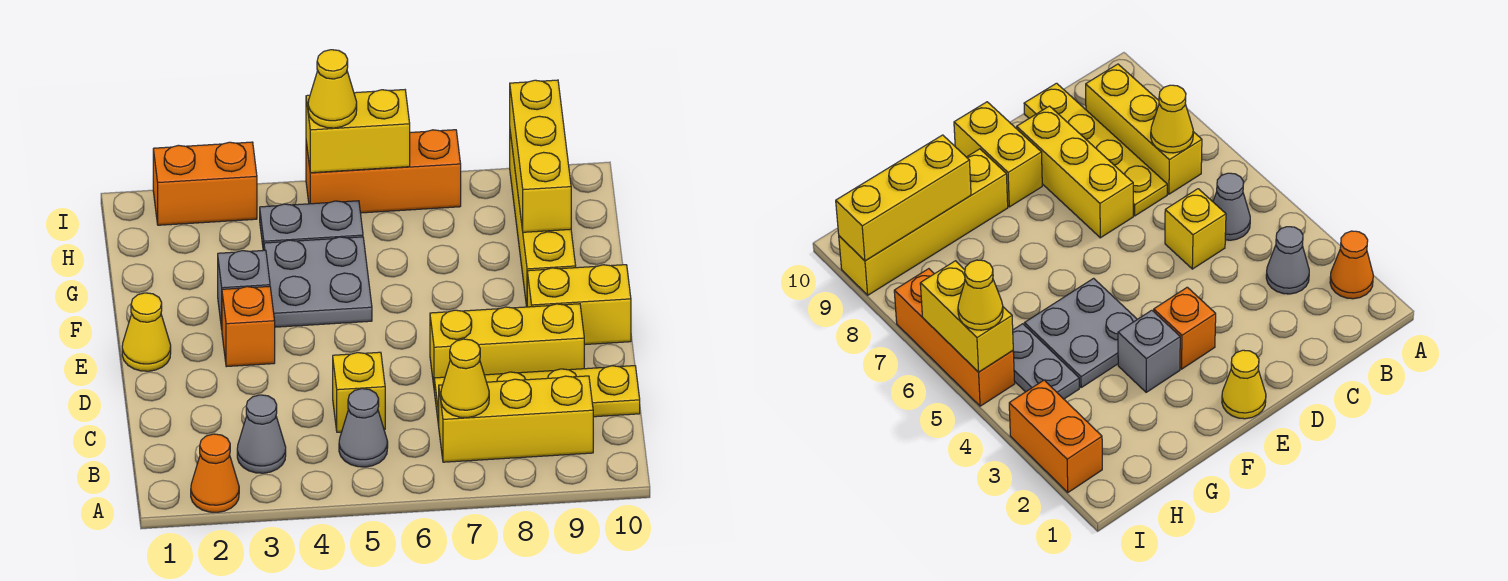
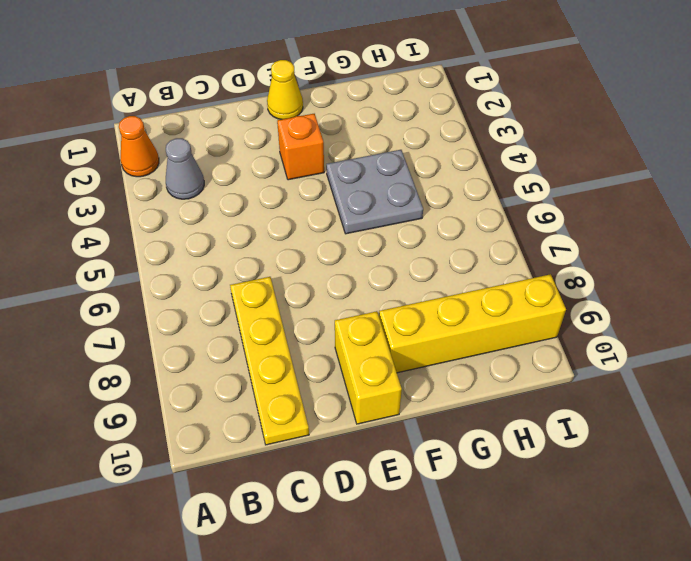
none -> grey cone B5 level 1
none -> yellow brick B7:B9 level 1
none -> yellow brick C5 level 1

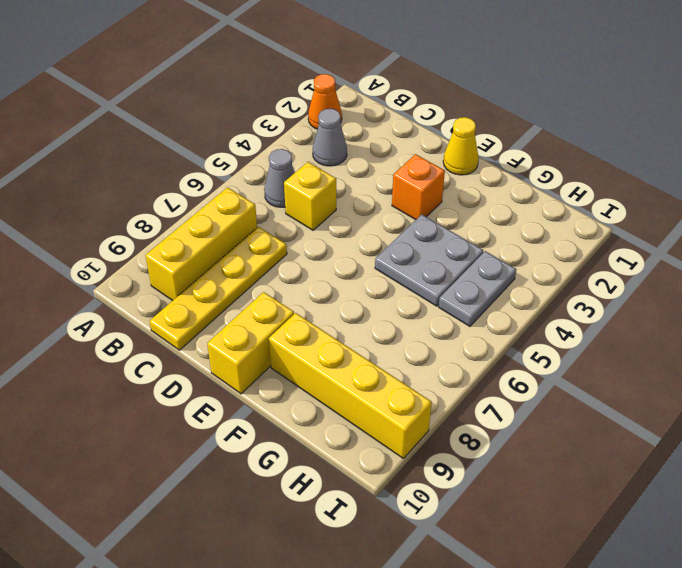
none -> yellow brick D7:D9 level 1
none -> grey brick F3 level 1
none -> orange brick I2:I3 level 1

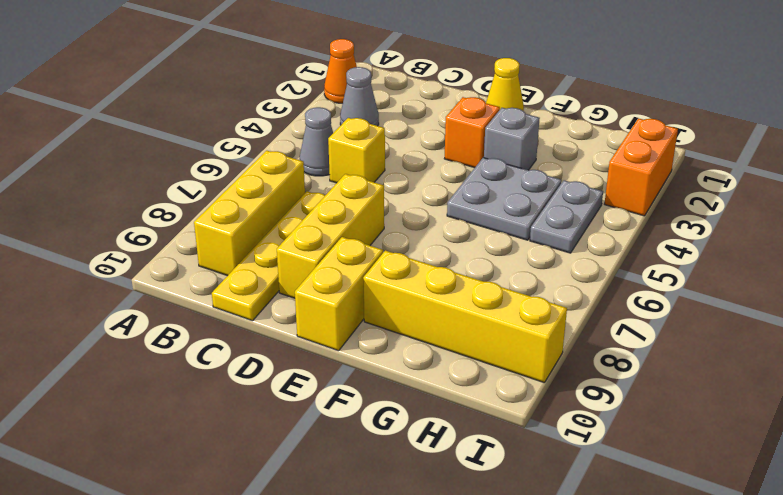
none -> orange brick I5:I7 level 1
none -> yellow cone B7 level 2
none -> yellow brick G9:I9 level 2

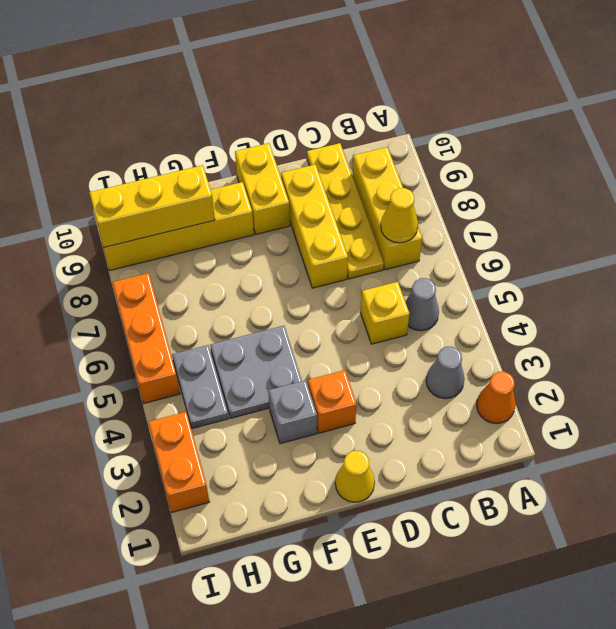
none -> yellow brick I5:I6 level 2
none -> yellow cone I5 level 3

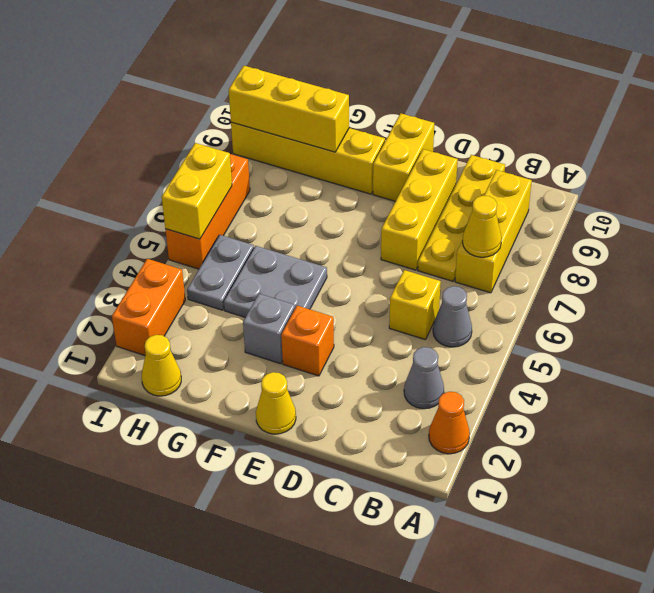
yellow cone H1 level 1 -> yellow cone I5 level 3

